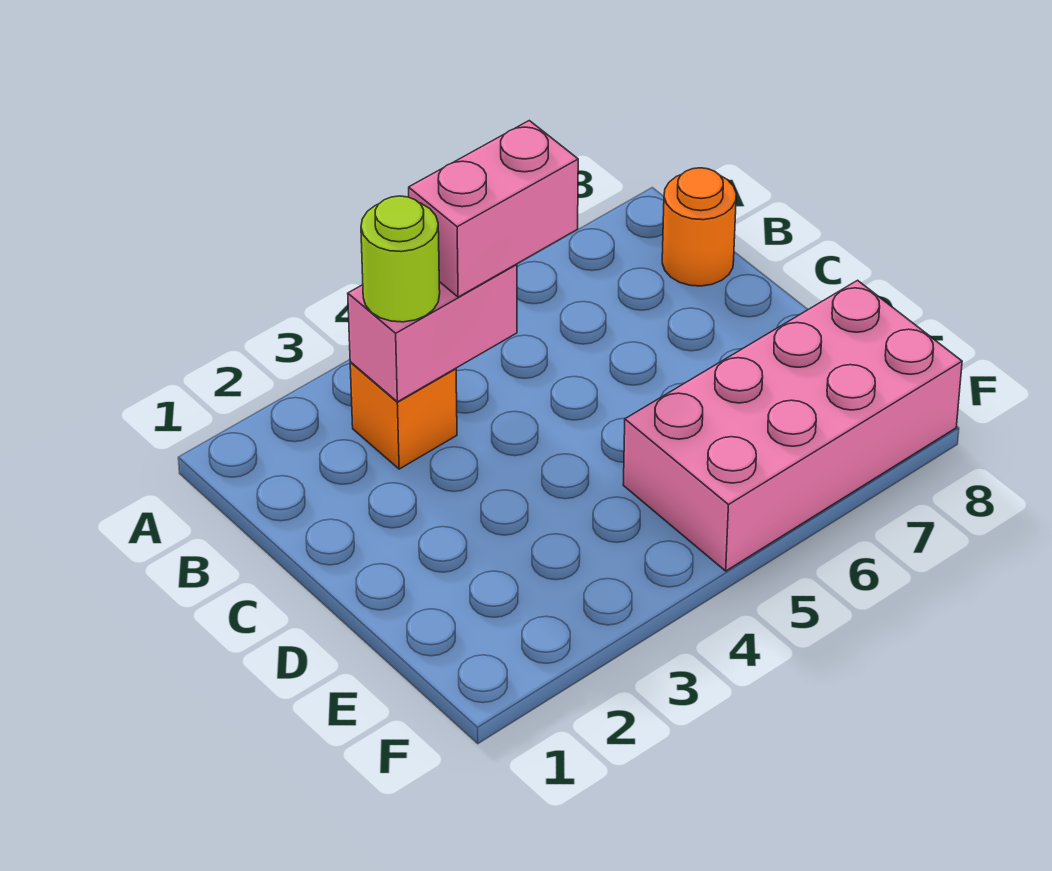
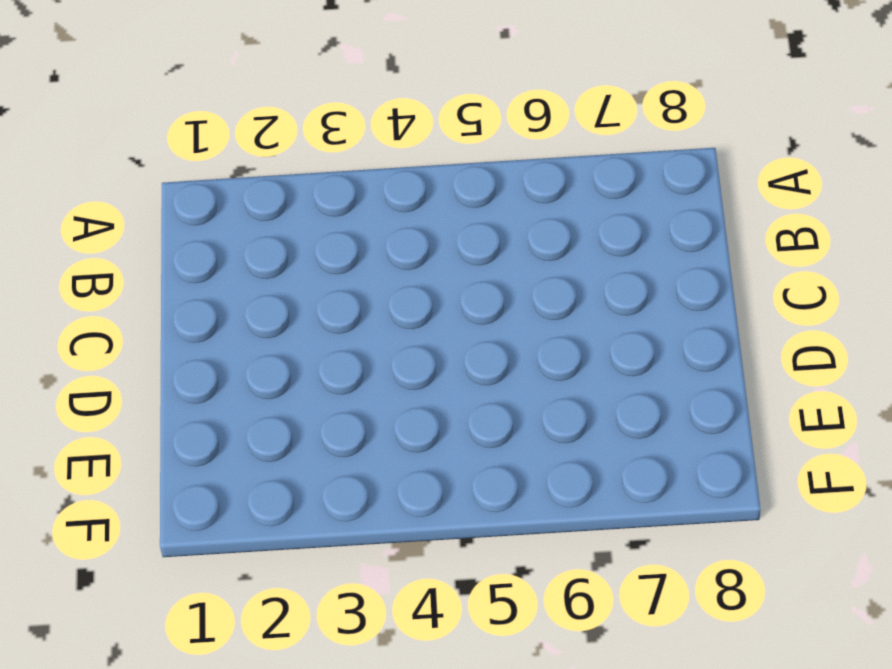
none -> orange brick B3 level 1
none -> orange round brick B8 level 1

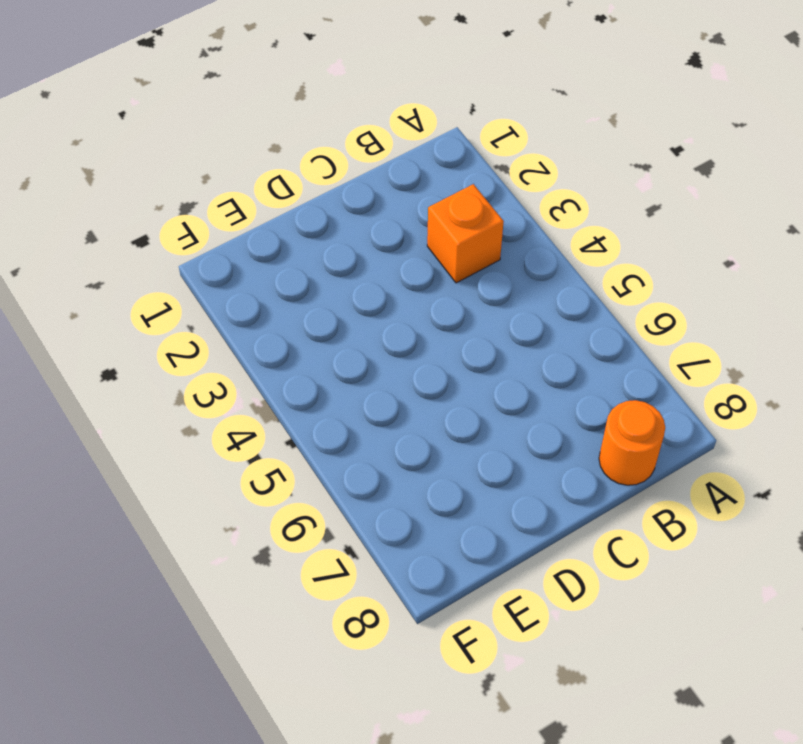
none -> pink brick E5:F8 level 1
none -> pink brick B3:B4 level 2

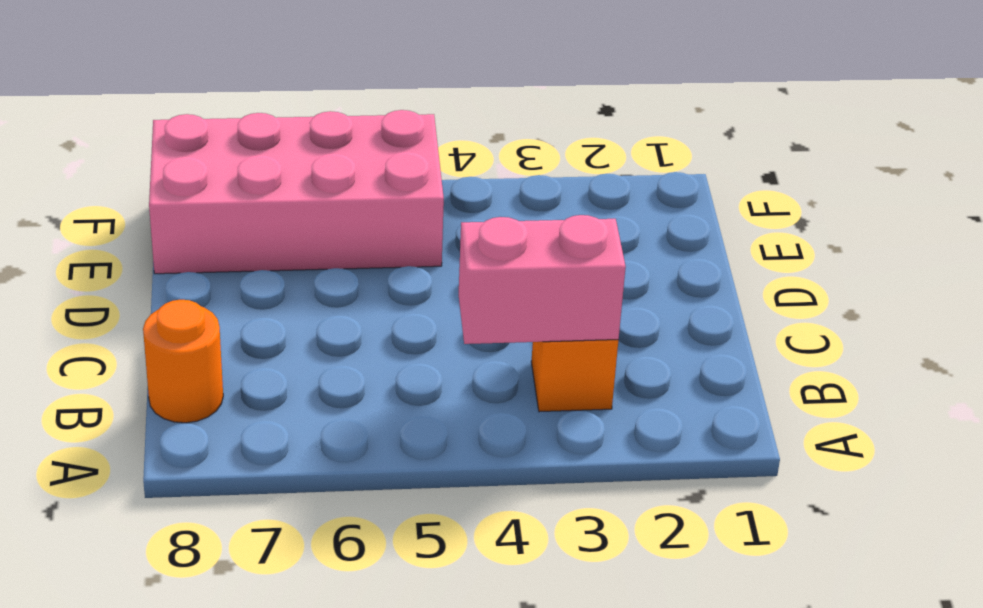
none -> lime round brick B3 level 3
none -> pink brick B4:B5 level 3

